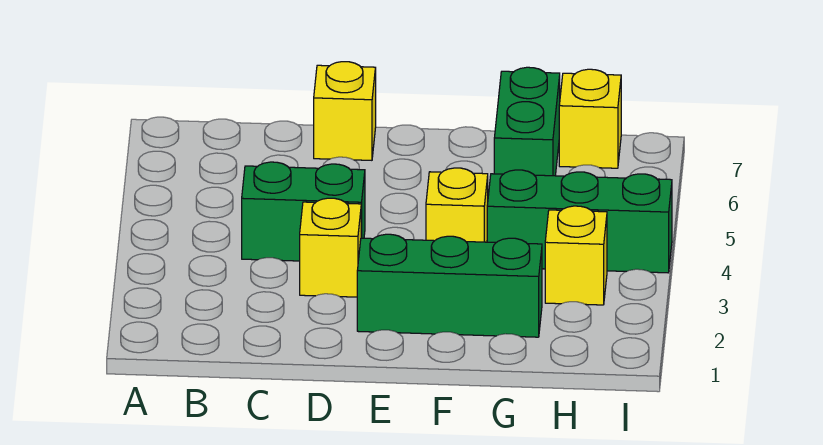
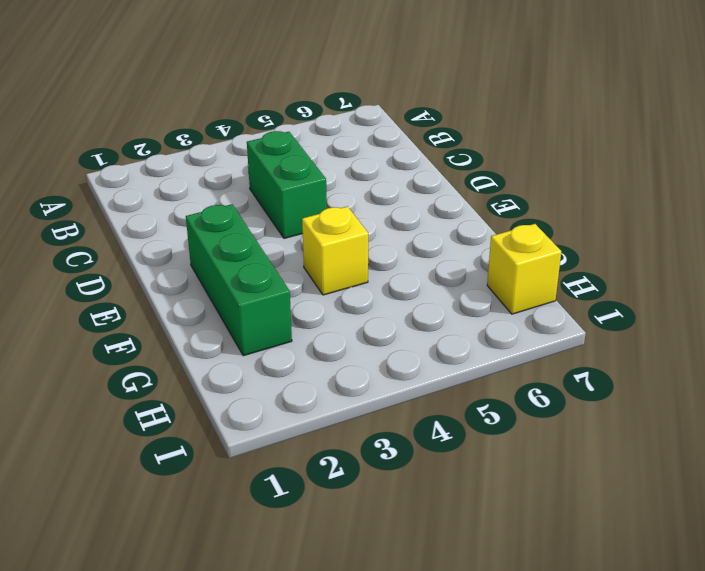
none -> yellow brick D3 level 1
none -> yellow brick D7 level 1

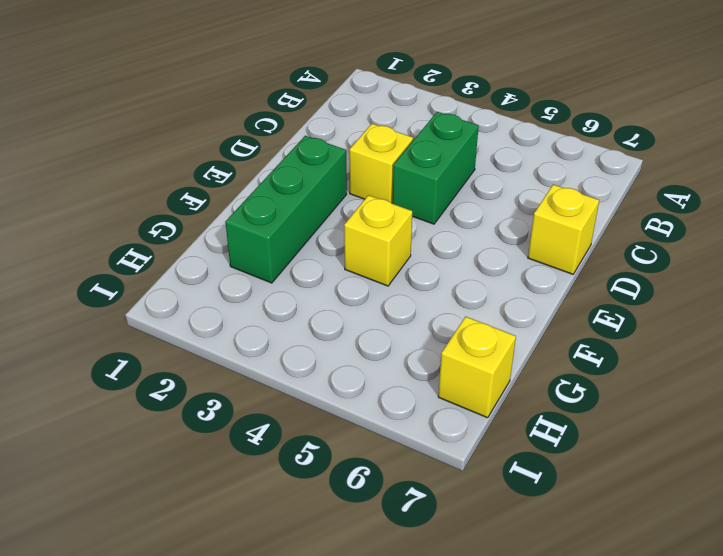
none -> green brick G4:I4 level 1
none -> green brick G6:G7 level 1

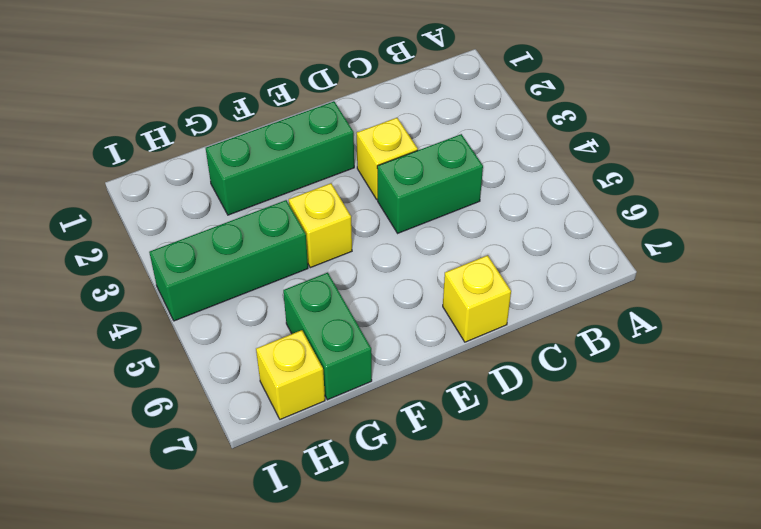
none -> yellow brick H3 level 1

